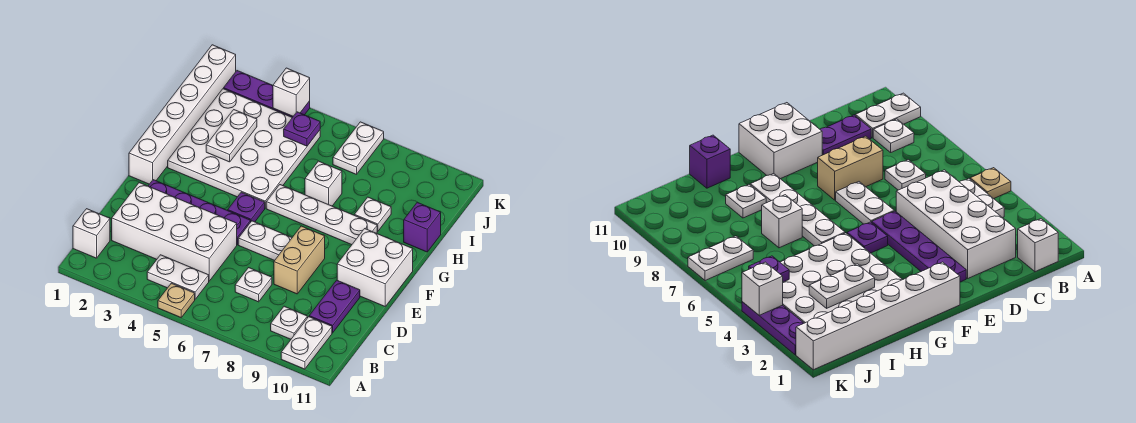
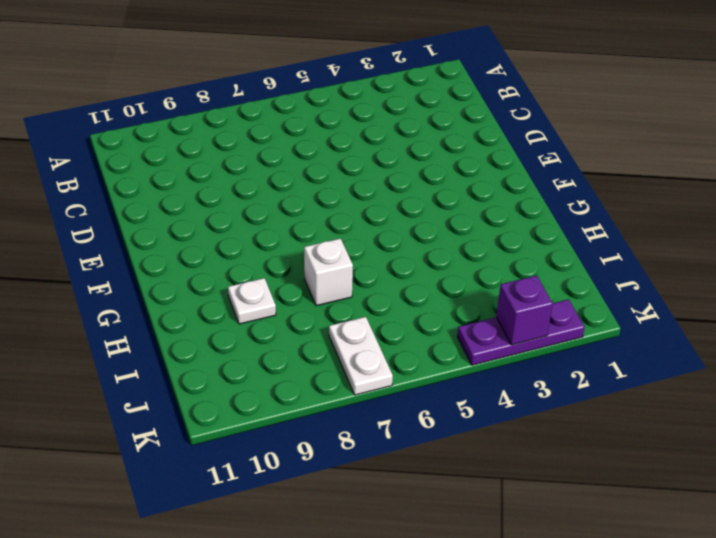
purple brick K3 level 2 -> purple brick H11 level 1
none -> tan plate A5 level 1
none -> white plate A10:B10 level 1
none -> white brick B1 level 1

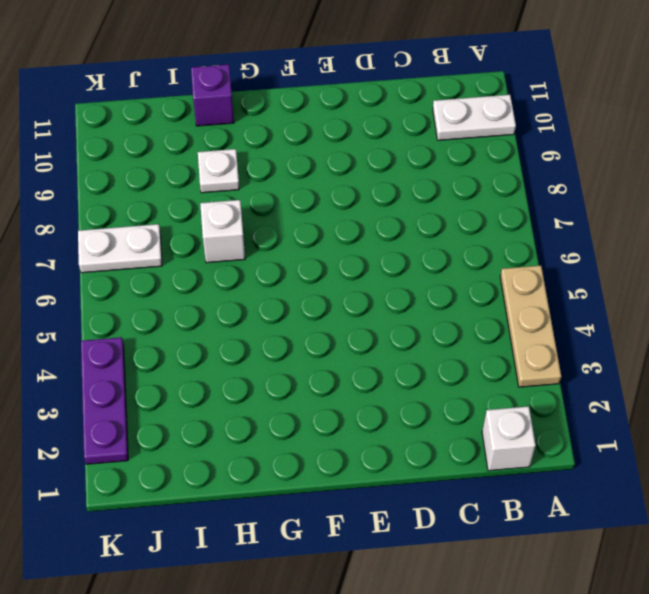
tan plate A3:A5 level 1 -> tan plate A5 level 1
none -> white plate B4:B5 level 1
none -> white plate B9 level 1
none -> white brick C2:D5 level 1

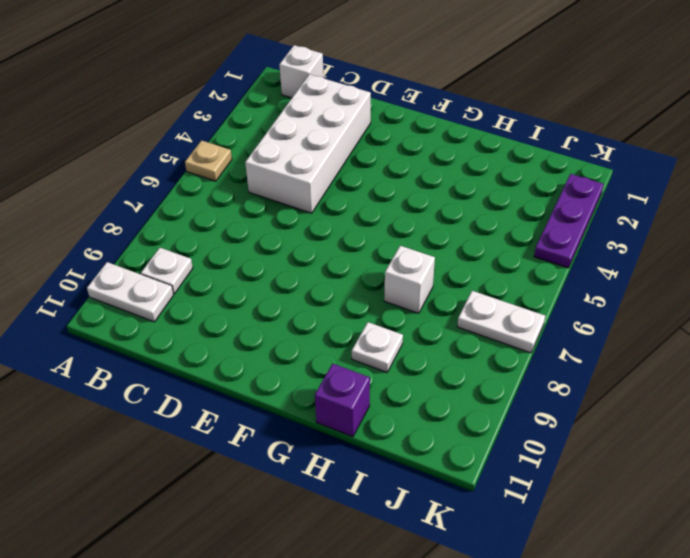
none -> white plate B4:B5 level 1
none -> white plate C7 level 1
none -> purple plate C10:D10 level 1

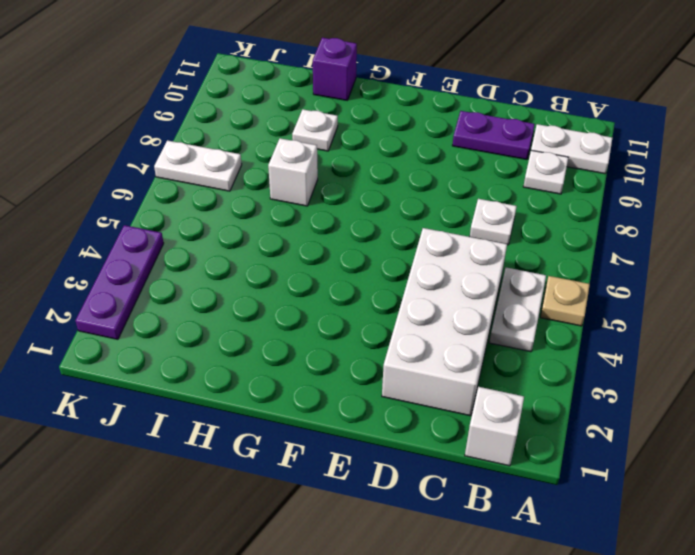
none -> tan brick D8:E8 level 1
none -> purple plate E2:E5 level 1
none -> white plate E6:E7 level 1

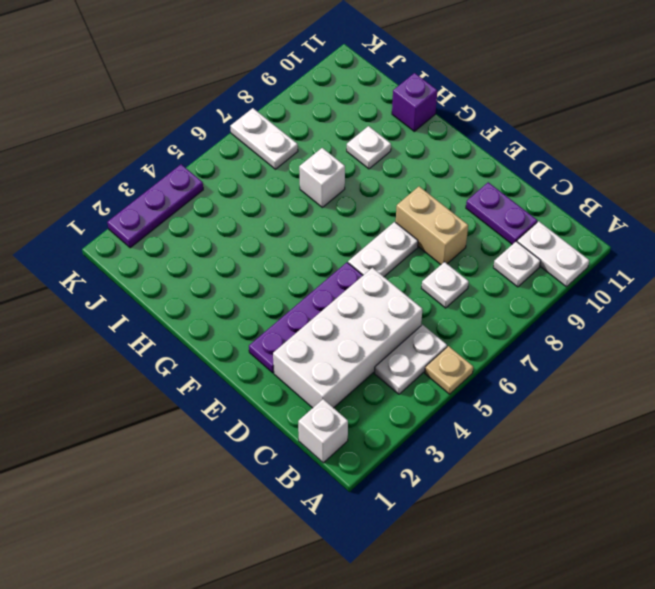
none -> white brick E10:F11 level 1
none -> white brick F1:K1 level 1
none -> purple plate F5 level 1

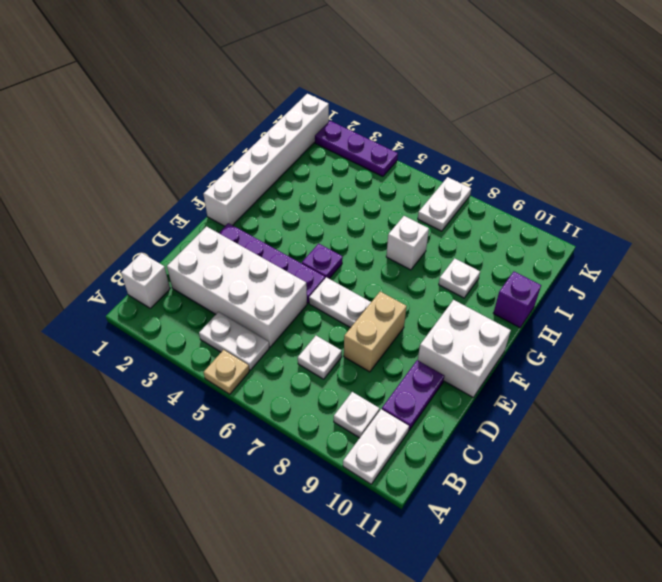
none -> white plate G2:J5 level 1
none -> white plate G6:G9 level 1
none -> white plate H3:I3 level 2

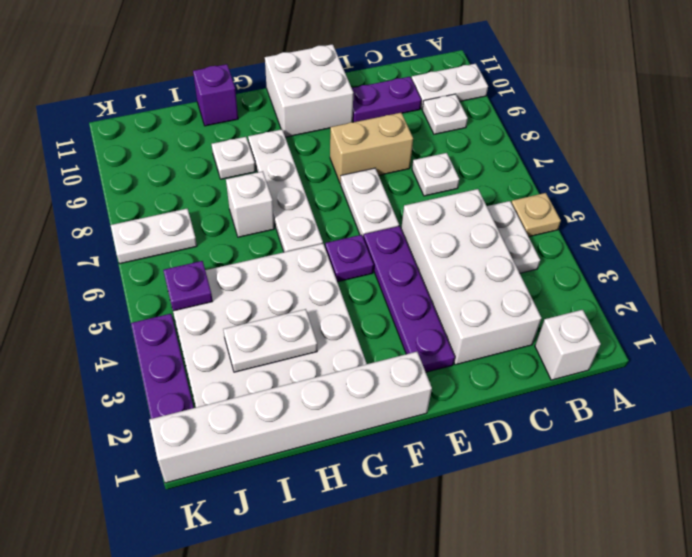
none -> white brick K4 level 2

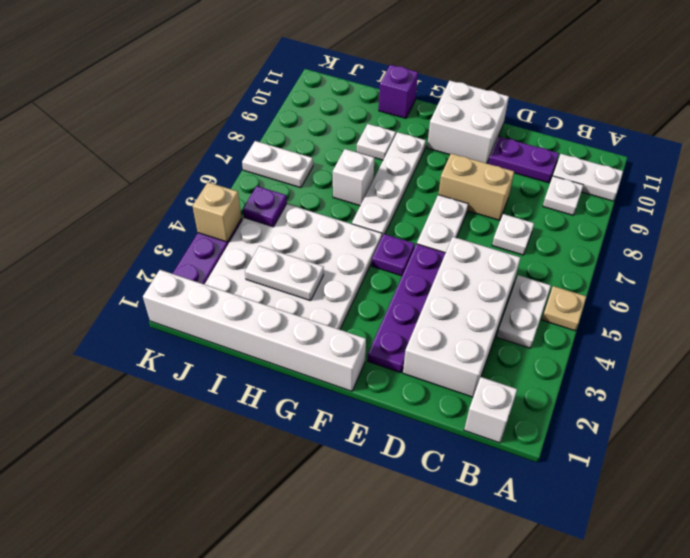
tan brick K4 level 2 -> white brick K4 level 2

